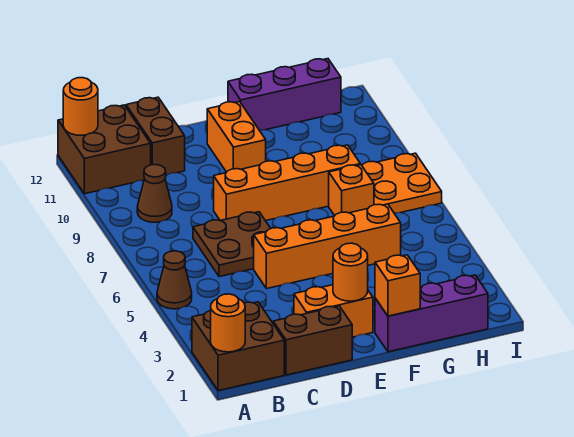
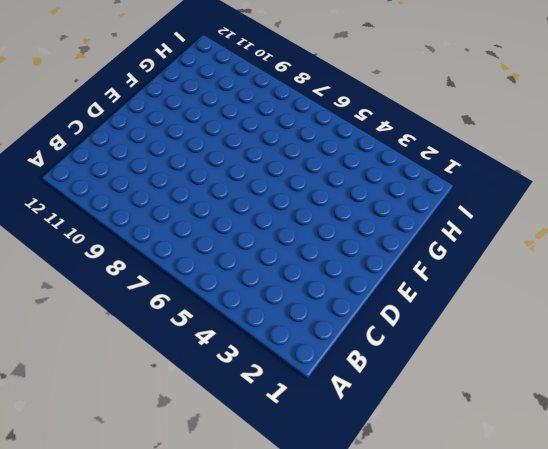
none -> brown brick A1:B2 level 1
none -> brown cone A5 level 1
none -> brown brick A11:B12 level 1

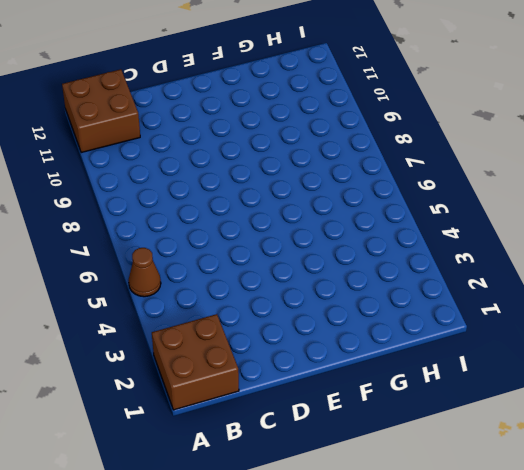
none -> brown cone B9 level 1
none -> brown brick C1:D1 level 1
none -> brown plate C6:D7 level 1

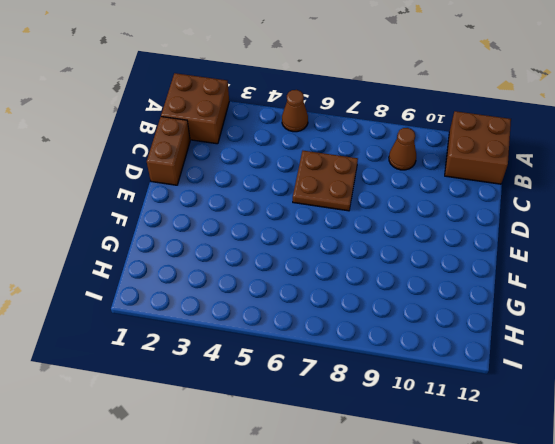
none -> brown brick C11:C12 level 1
none -> orange brick D2:E2 level 1
none -> orange brick D5:G5 level 1

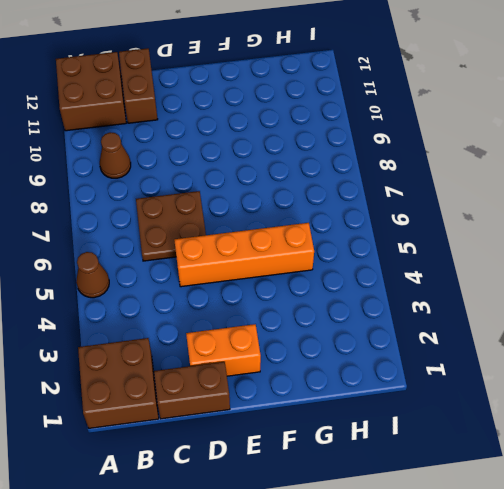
none -> orange brick D8:G8 level 1
none -> orange brick E10:E11 level 1
none -> purple brick F1:H1 level 1

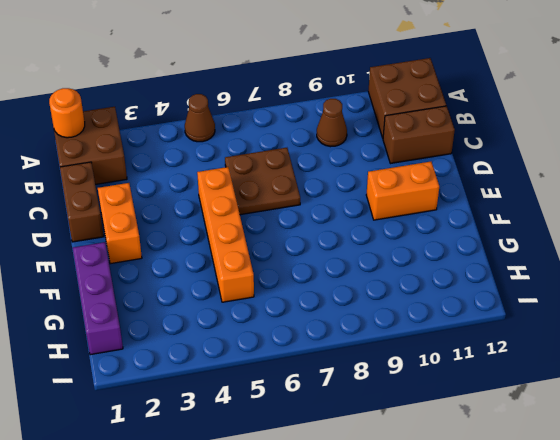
none -> orange brick D8:G8 level 1
none -> purple brick F12:H12 level 1
none -> orange brick G7 level 1

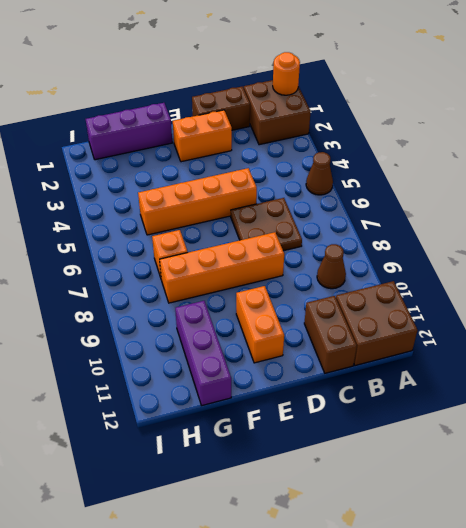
purple brick G10:G12 level 1 -> purple brick F12:H12 level 1
none -> orange plate H7:I8 level 1
none -> orange round brick A12 level 2
none -> orange round brick E2 level 2

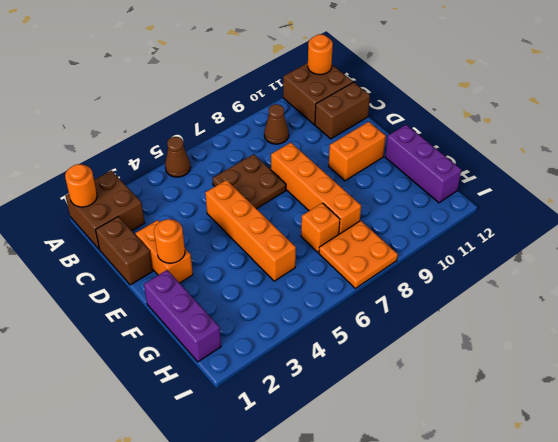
none -> orange brick F1 level 2

